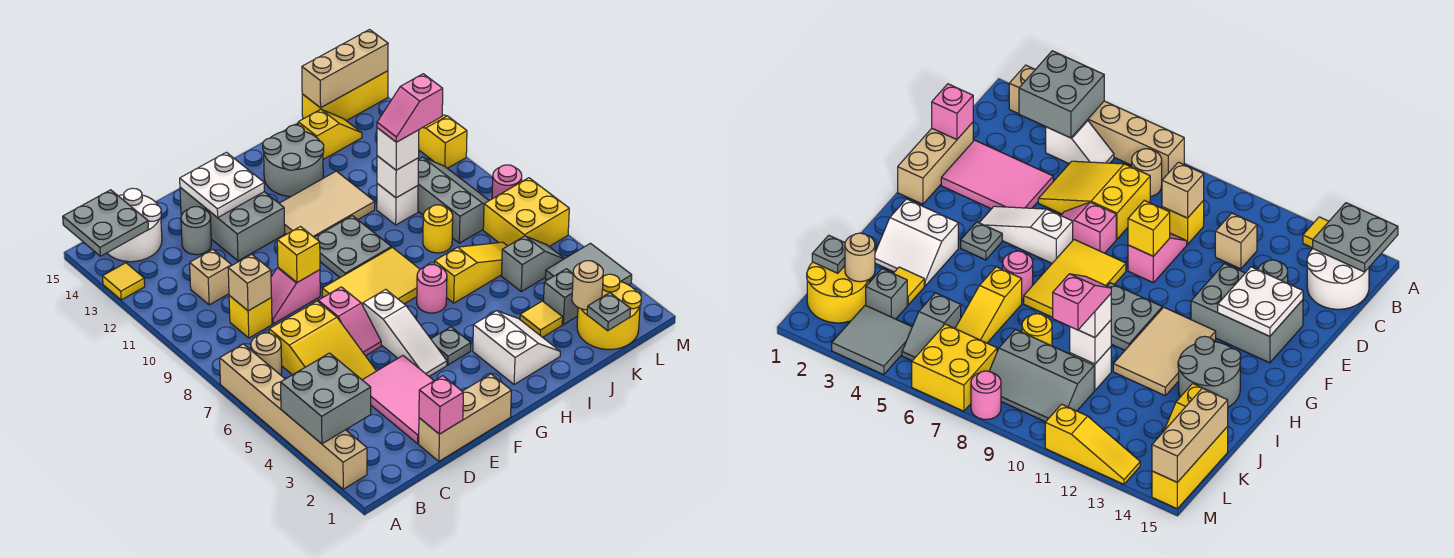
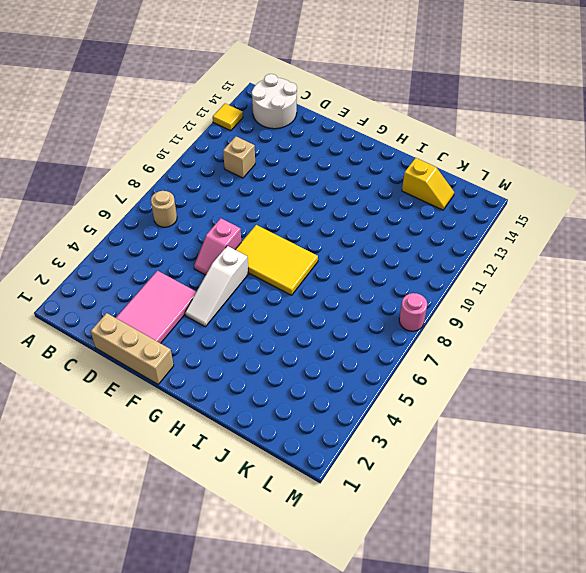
none -> tan brick A2:A7 level 1
none -> white slope B4:B5 level 1 top 4
none -> yellow slope C5:D7 level 1 top 7
none -> yellow brick C9 level 1

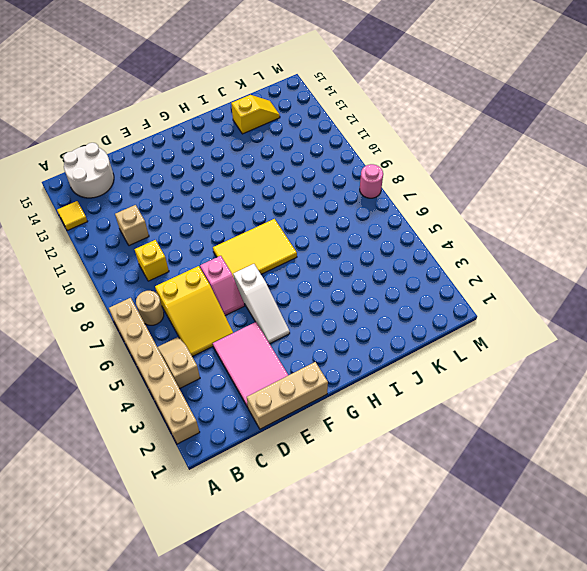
tan slope B4:B5 level 1 top 4 -> white slope B4:B5 level 1 top 4
none -> pink slope D9:E9 level 1 top E
none -> grey round brick D13 level 1
none -> grey brick E12:F14 level 1
none -> grey plate G4 level 1

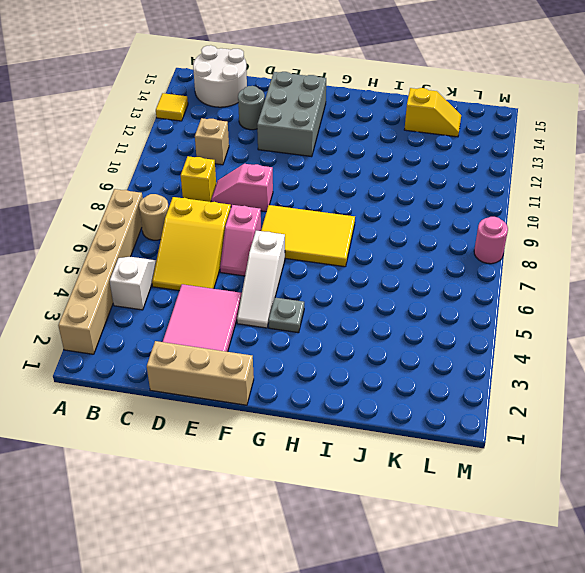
none -> grey plate G9:H10 level 1
none -> tan tile G11:I12 level 1
none -> white slope H2:I3 level 1 top H
none -> pink round brick H6 level 1

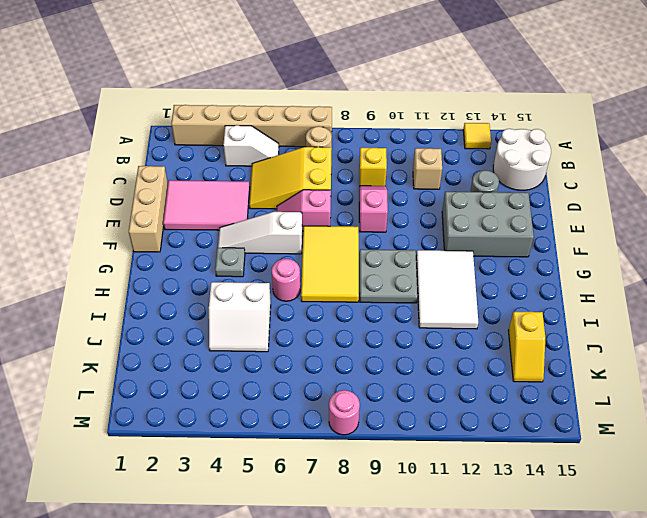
white tile G11:I12 level 1 -> tan tile G11:I12 level 1
white slope I4:J5 level 1 top I -> white slope H2:I3 level 1 top H
none -> grey round brick H13:I14 level 1
none -> yellow slope I6:K6 level 1 top I
none -> yellow tile J3 level 1
none -> yellow round brick J8 level 1

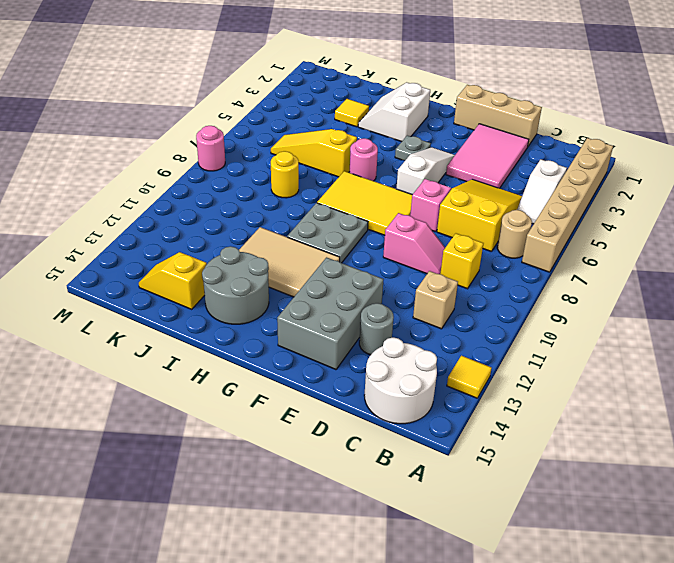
none -> white brick J10 level 1
none -> yellow round brick K1:L2 level 1
none -> grey brick K3 level 1
none -> grey slope K5:L5 level 1 top K

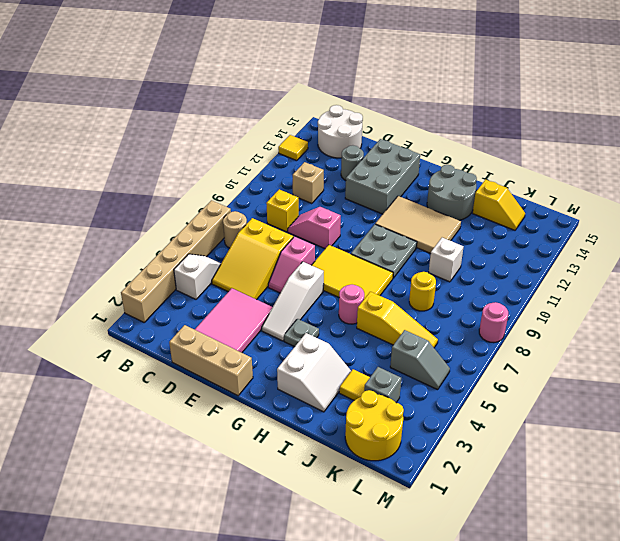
none -> grey slope K8:L10 level 1 top K
none -> yellow brick K15:M15 level 1
none -> grey tile L3:M4 level 1
none -> yellow brick L6:M7 level 1

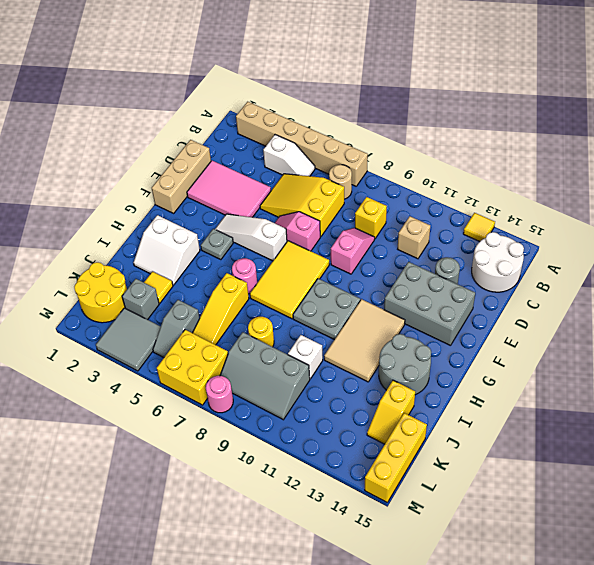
none -> yellow slope M11:M13 level 1 top 11
none -> grey brick A3:B4 level 2
none -> grey plate A14:B15 level 2
none -> tan brick C9 level 2

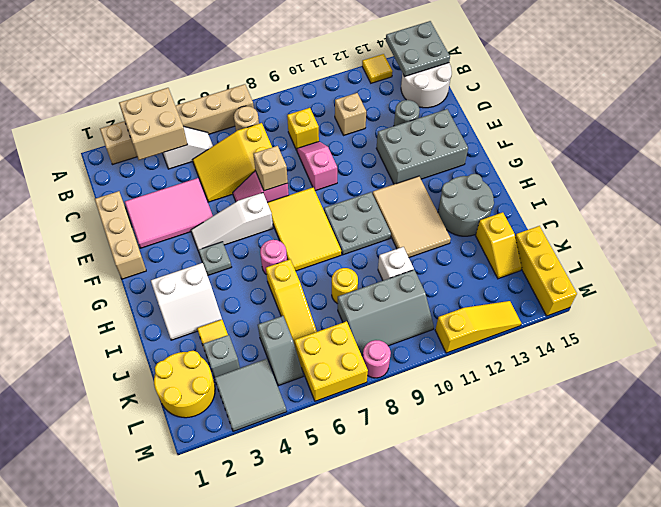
tan brick A3:B4 level 2 -> grey brick A3:B4 level 2
tan brick E7 level 2 -> tan brick C9 level 2
none -> pink brick D1 level 2
none -> yellow brick E9 level 2
none -> white plate E13:F14 level 2
none -> white brick J10 level 2

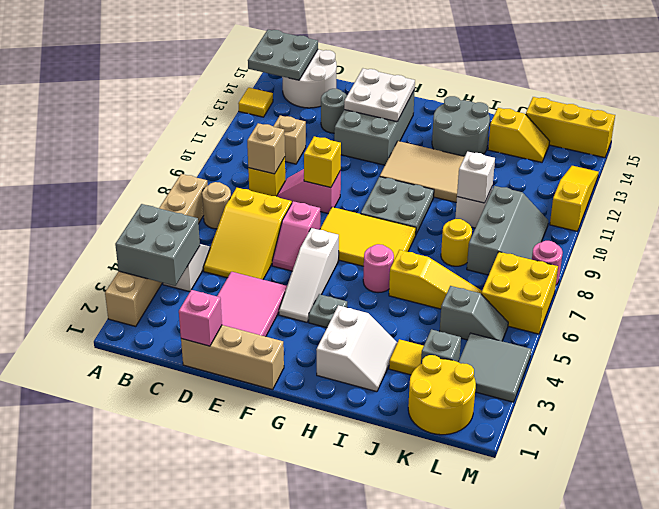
none -> grey plate K1 level 2
none -> tan round brick K2 level 2
none -> tan brick K15:M15 level 2
none -> white brick J10 level 3

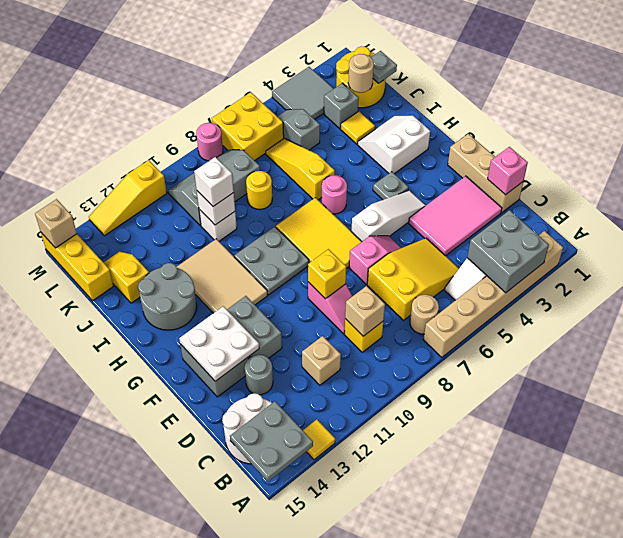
tan brick M15 level 2 -> tan brick K15:M15 level 2
none -> pink slope J10:K10 level 4 top K

